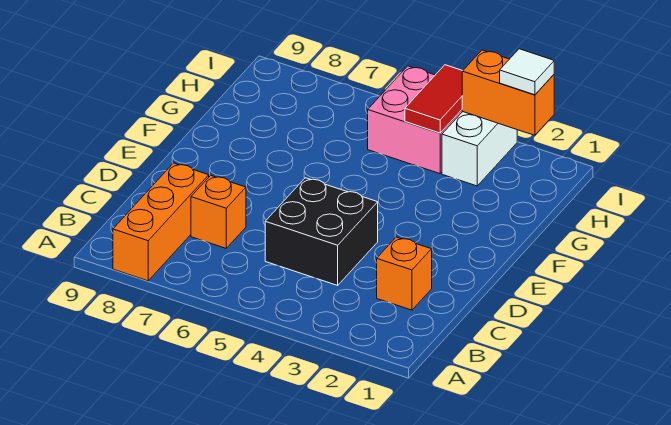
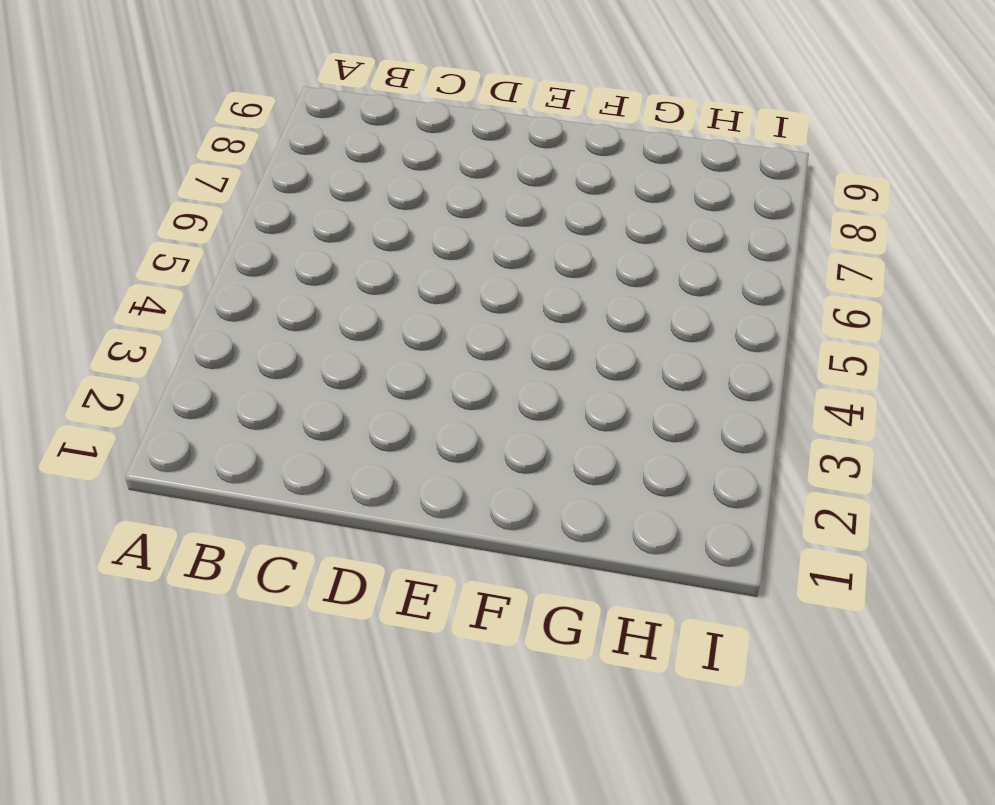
none -> orange brick A8:C8 level 1
none -> orange brick C2 level 1

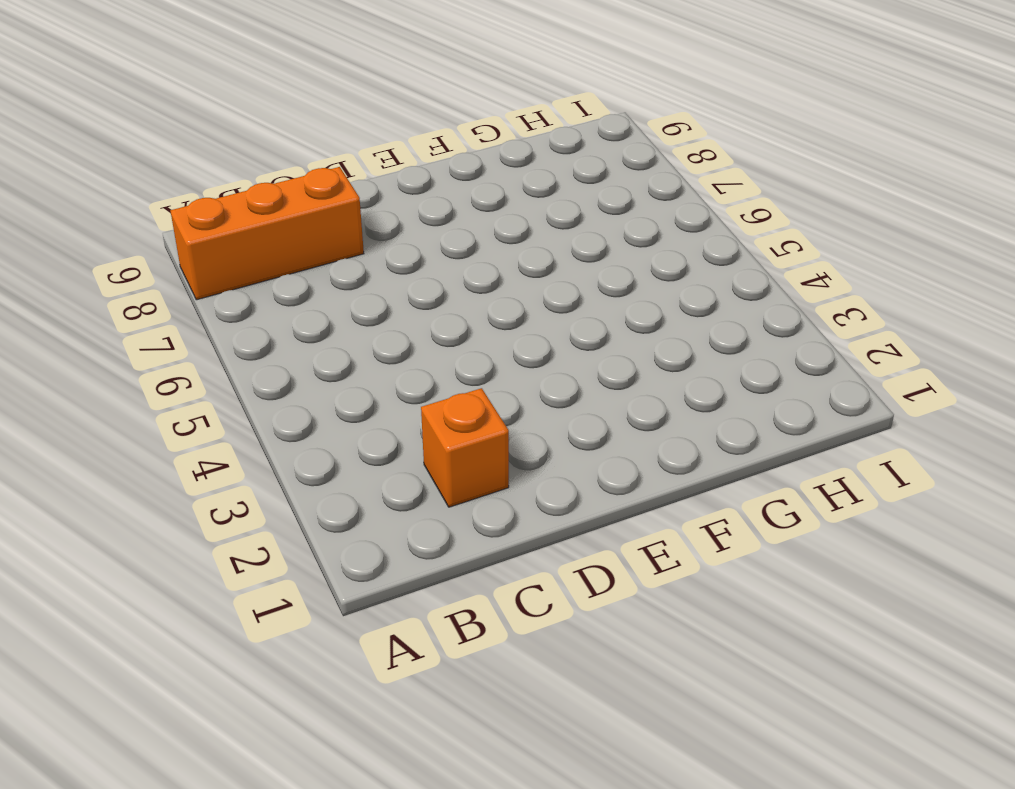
none -> black brick C4:D5 level 1
none -> orange brick C7 level 1

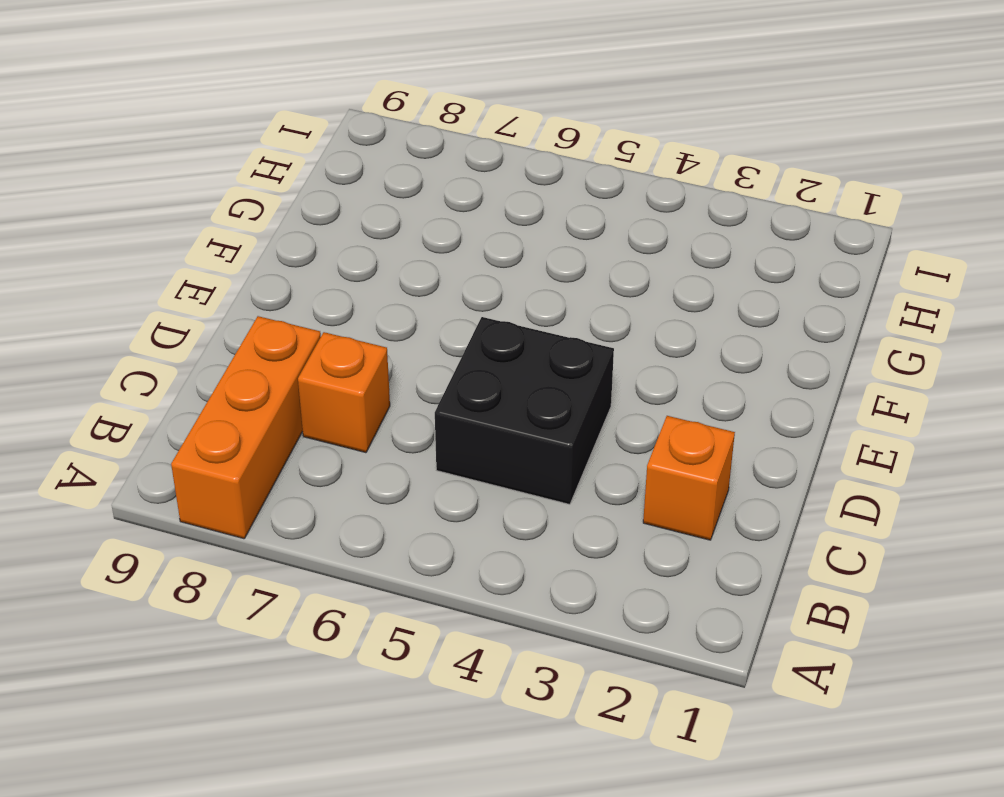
none -> white brick H3:I3 level 1
none -> pink brick H4:I5 level 1

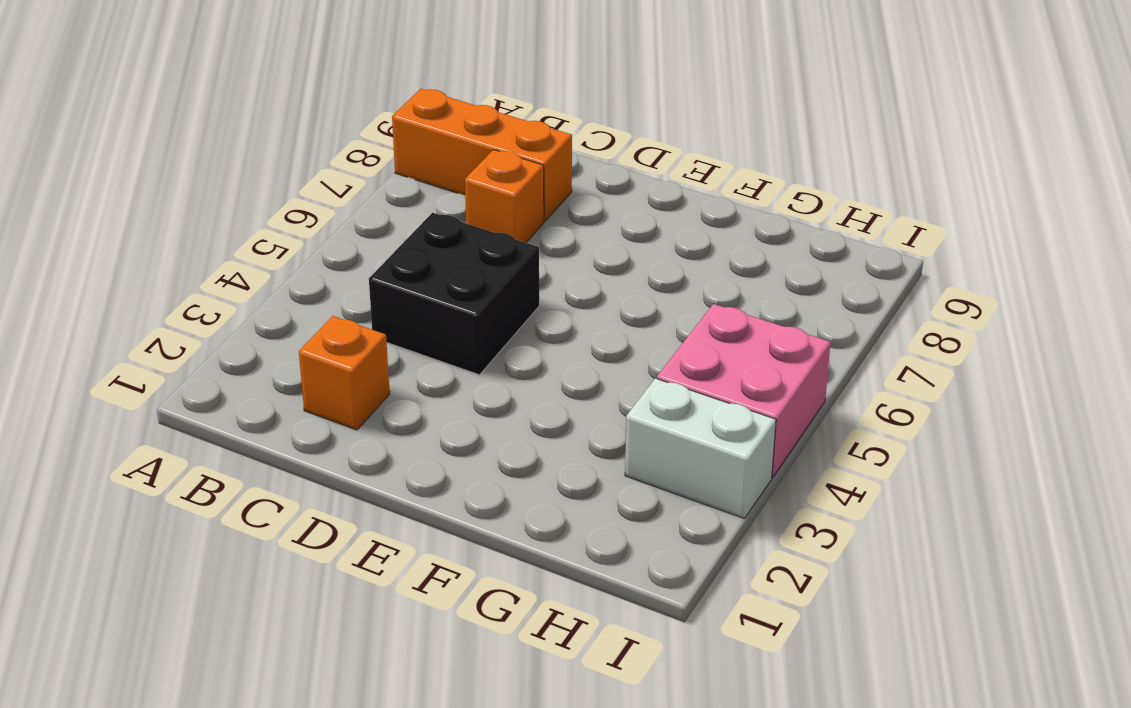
none -> red tile H4:I4 level 2
none -> orange brick I2:I3 level 2

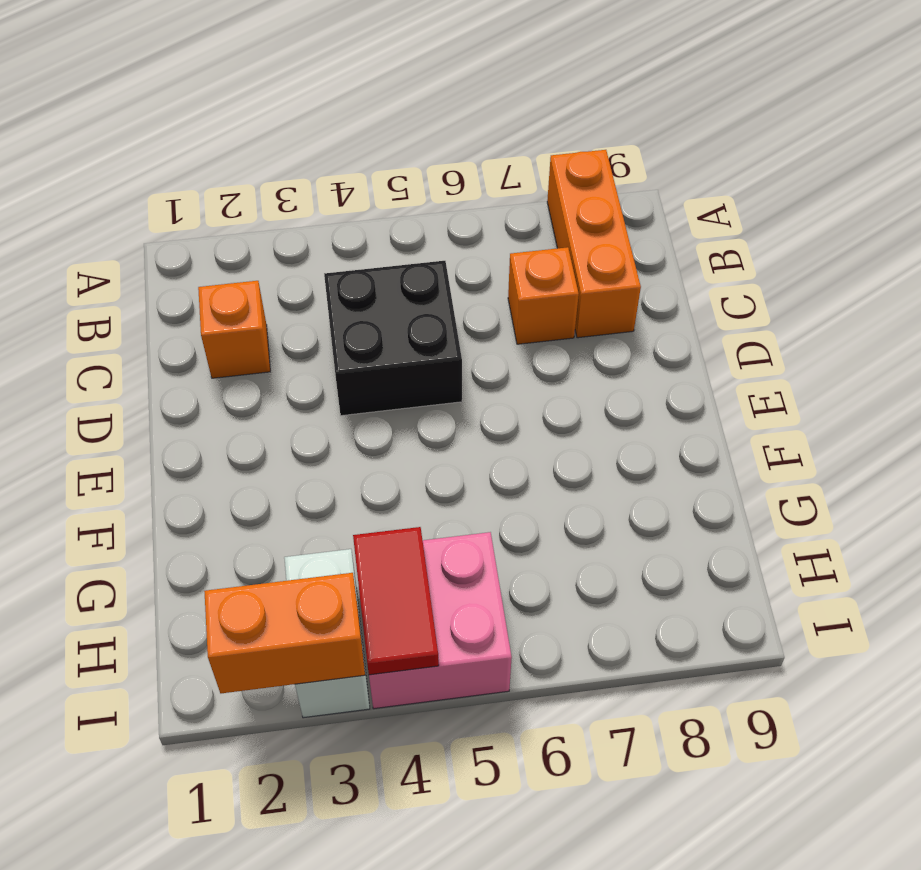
none -> white tile I2 level 3

